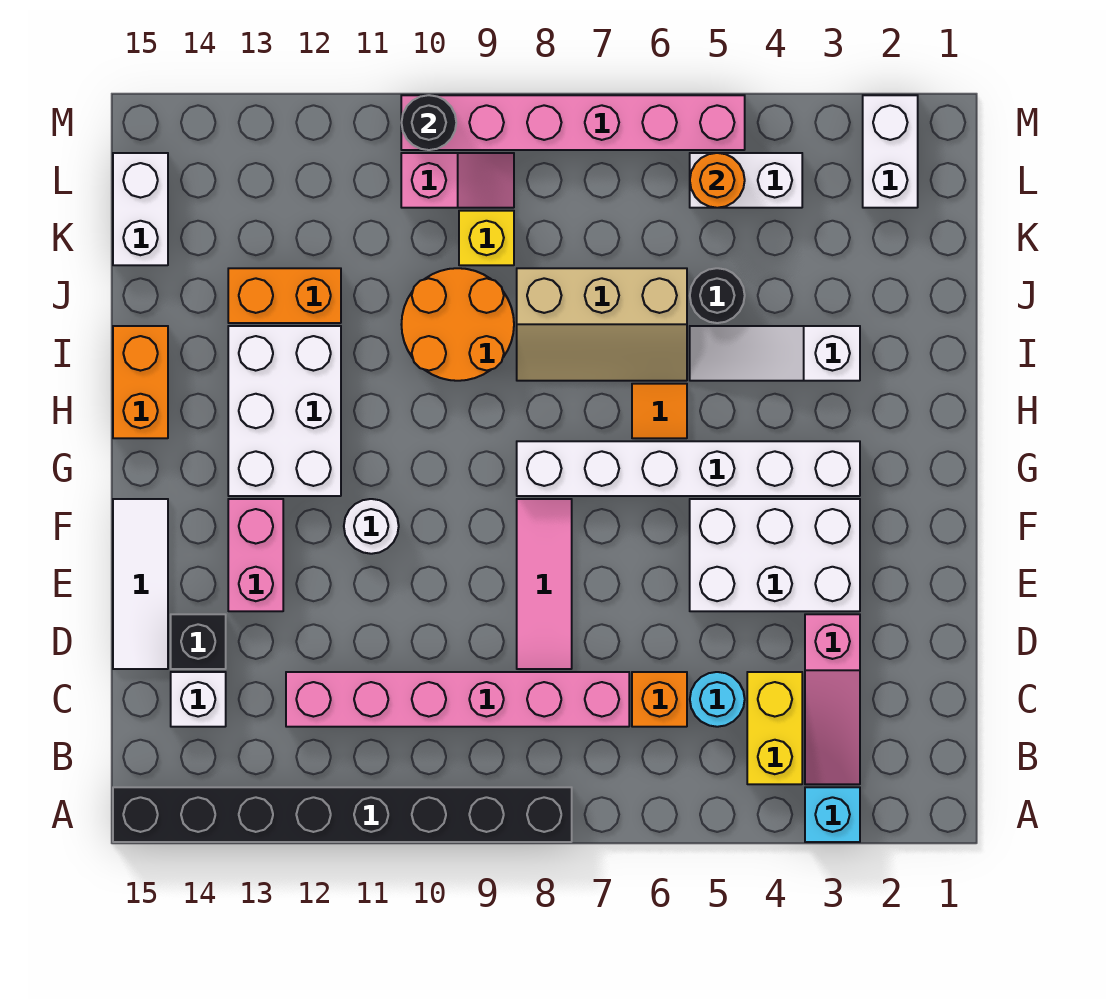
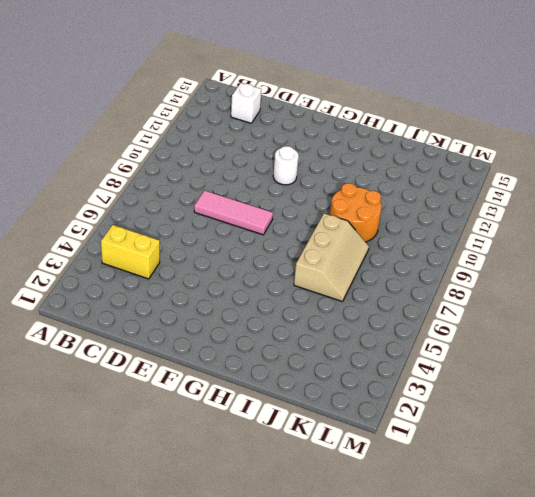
tan slope I6:J8 level 1 top I -> tan slope I6:J8 level 1 top J
none -> cyan brick A3 level 1
none -> black brick A8:A15 level 1
none -> pink slope B3:D3 level 1 top D
none -> cyan round brick C5 level 1

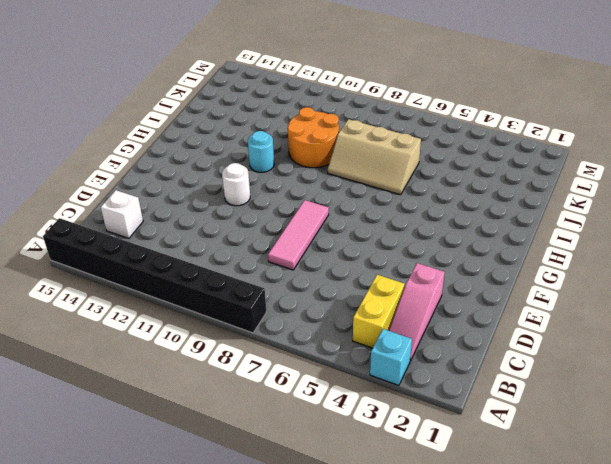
cyan round brick H11 level 1 -> cyan round brick C5 level 1
none -> orange brick C6 level 1
none -> pink brick C7:C12 level 1
none -> black brick D14 level 1
none -> white tile D15:F15 level 1

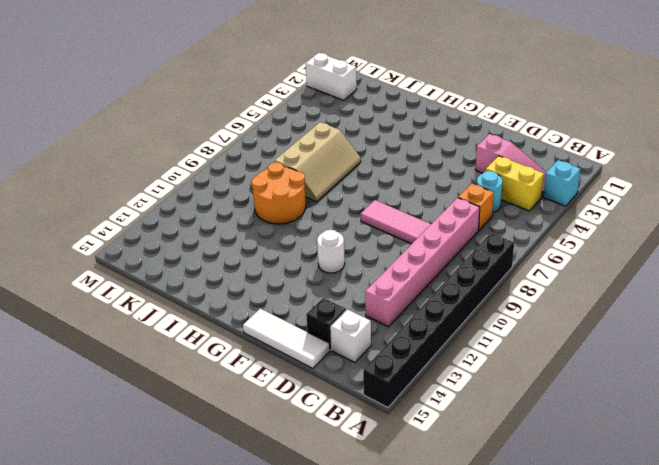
none -> white brick E3:F5 level 1
none -> pink brick E13:F13 level 1
none -> white brick G3:G8 level 1
none -> white brick G12:I13 level 1

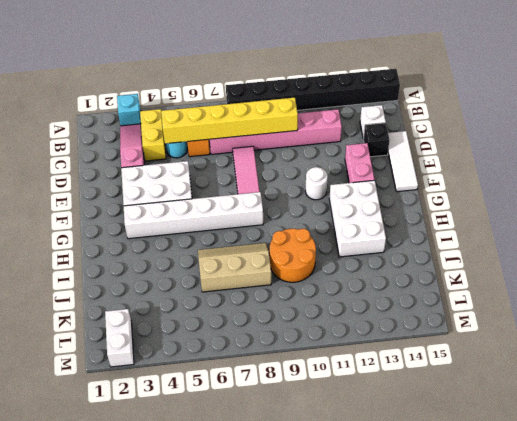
yellow brick C5:C10 level 2 -> none
none -> orange tile H6 level 1
none -> orange brick H15:I15 level 1
none -> white slope I3:I5 level 1 top 3
none -> black round brick J5 level 1

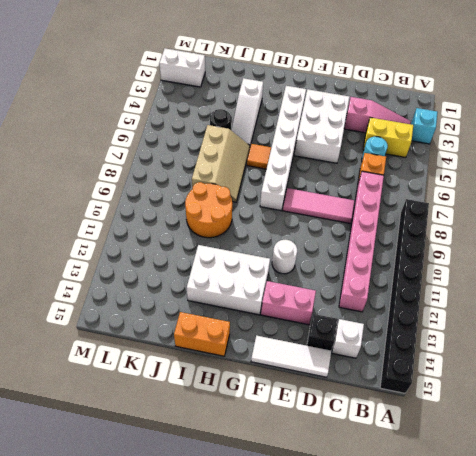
none -> orange brick J12:J13 level 1
none -> yellow brick K9 level 1
none -> white brick K15:L15 level 1
none -> white brick L4:L5 level 1

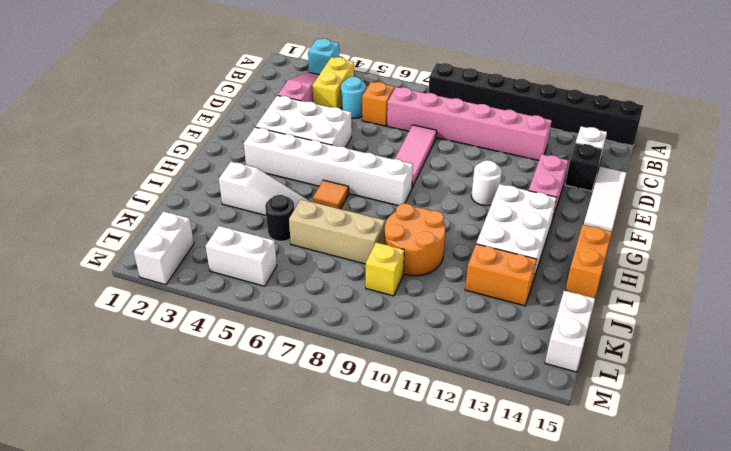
none -> pink slope L9:L10 level 1 top 10
none -> pink brick M5:M10 level 1
none -> orange round brick L5 level 2
none -> black round brick M10 level 2

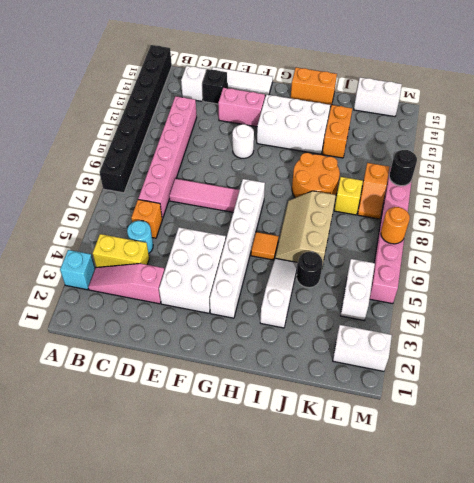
orange slope L9:L10 level 1 top 10 -> pink slope L9:L10 level 1 top 10
orange round brick M7 level 2 -> orange round brick L5 level 2

